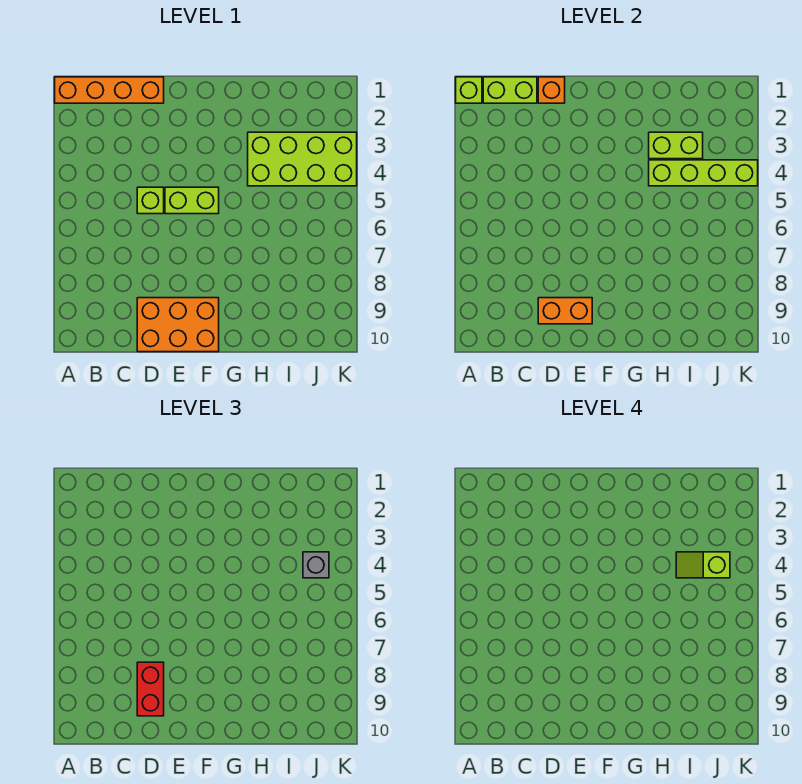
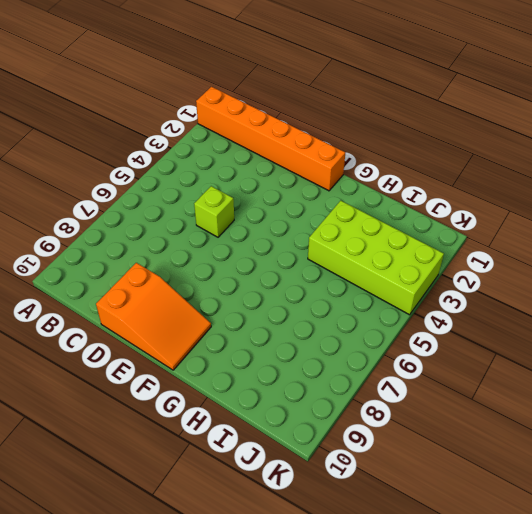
orange brick A1:F1 level 1 -> orange brick A1:D1 level 1
orange slope D9:F10 level 1 top D -> orange brick D9:F10 level 1
none -> lime brick E5:F5 level 1
none -> lime brick A1 level 2
none -> lime brick B1:C1 level 2

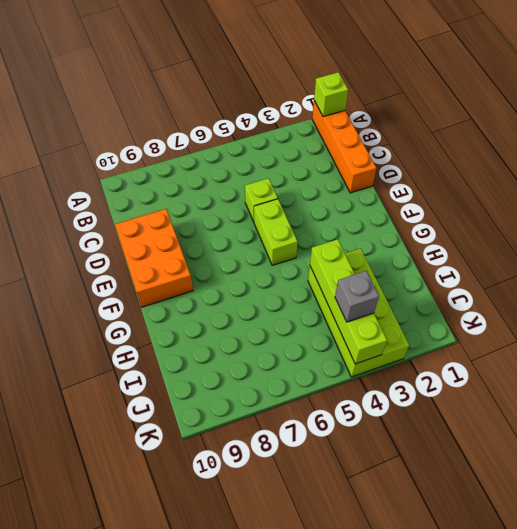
none -> lime brick B1:C1 level 2
none -> orange brick D1 level 2
none -> orange brick D9:E9 level 2

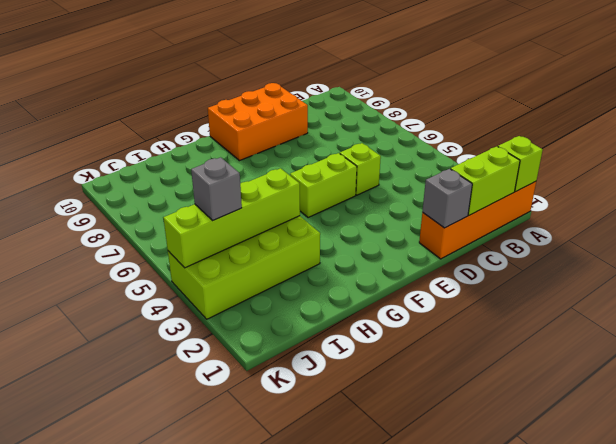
grey brick D1 level 2 -> orange brick D1 level 2
none -> orange brick D9:E9 level 2
none -> lime brick H3:I3 level 2
none -> red brick D8:D9 level 3

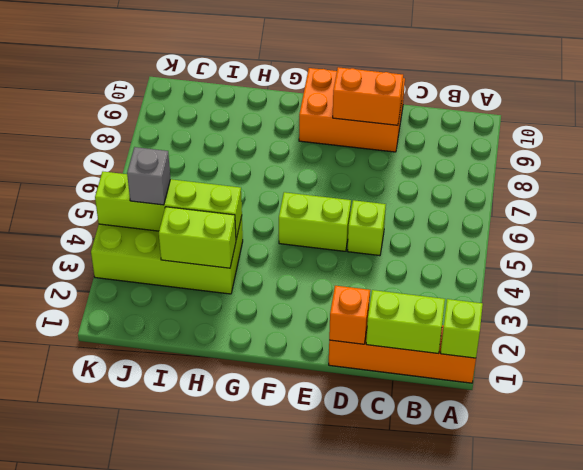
none -> red brick D8:D9 level 3
none -> lime slope I4:J4 level 4 top J

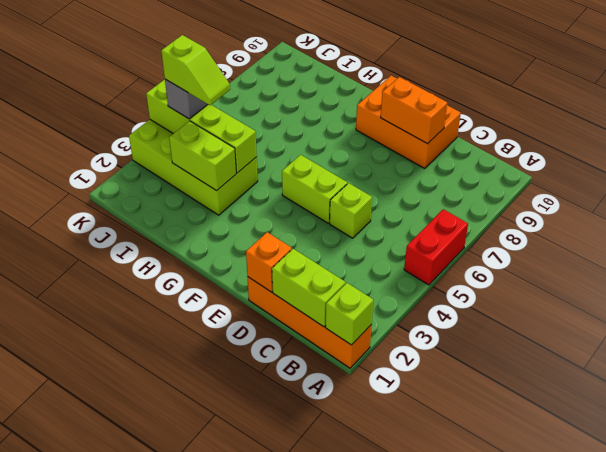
red brick A5:A6 level 1 -> red brick D8:D9 level 3

